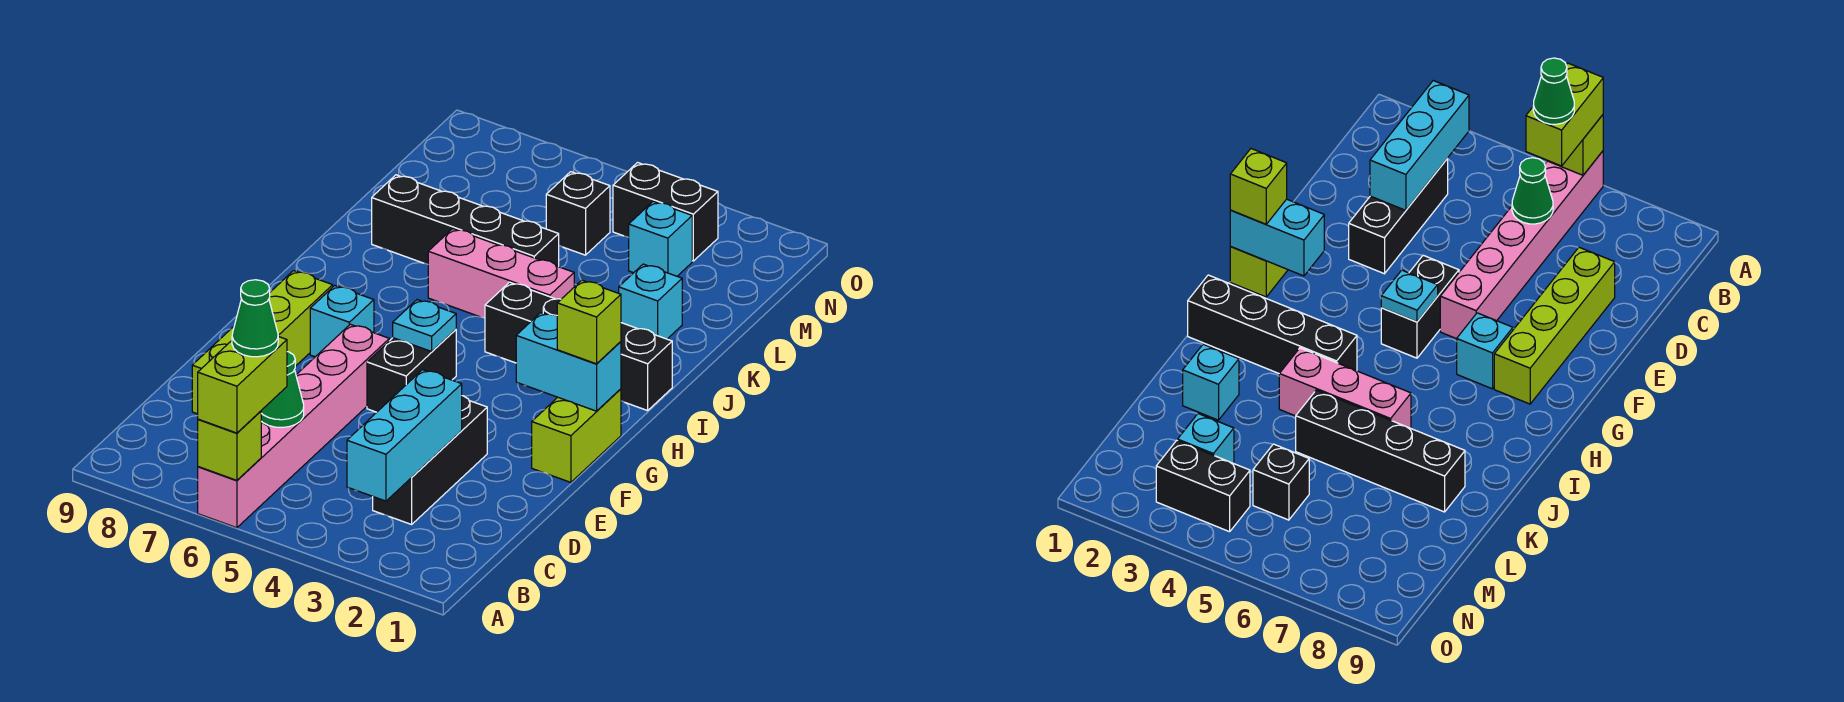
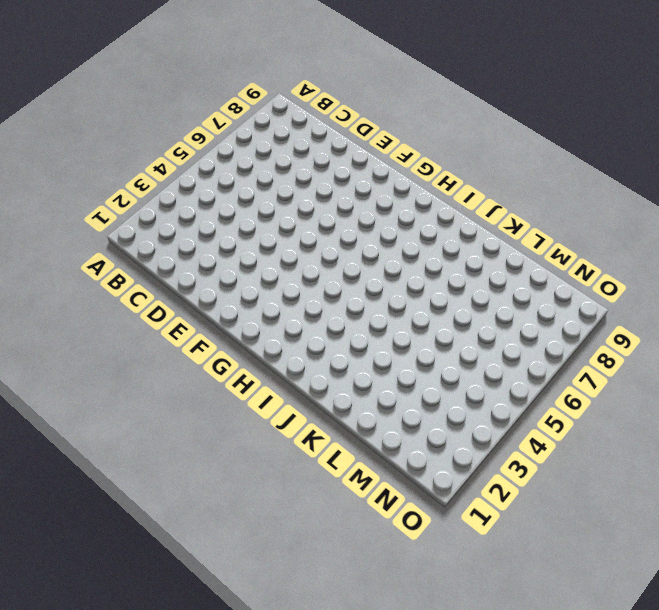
none -> pink brick A6:F6 level 1
none -> black brick C3:E3 level 1
none -> lime brick D8:G8 level 1

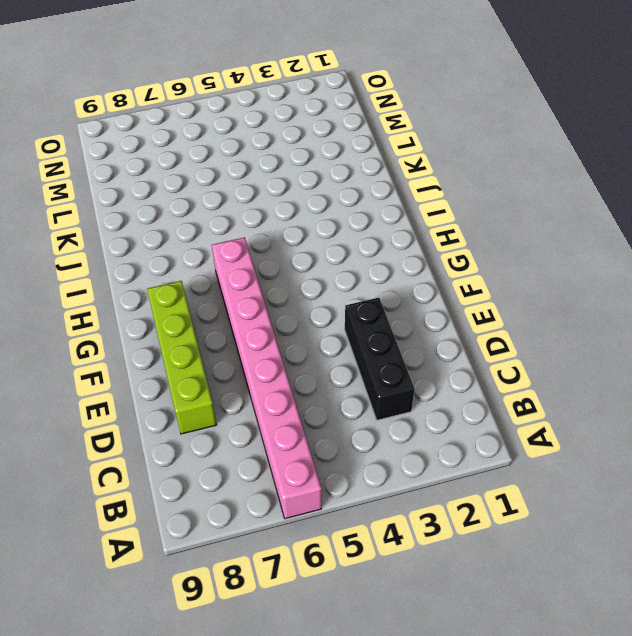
pink brick A6:H6 level 1 -> pink brick A6:F6 level 1
none -> lime brick F1:G1 level 1
none -> black brick F5:G5 level 1
none -> cyan brick G7 level 1

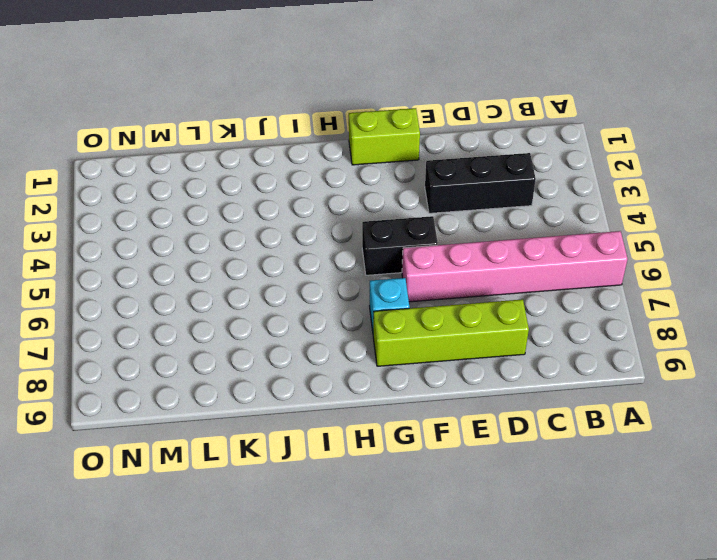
none -> black brick I1:I4 level 1
none -> pink brick J4:J6 level 1
none -> cyan brick K2 level 1

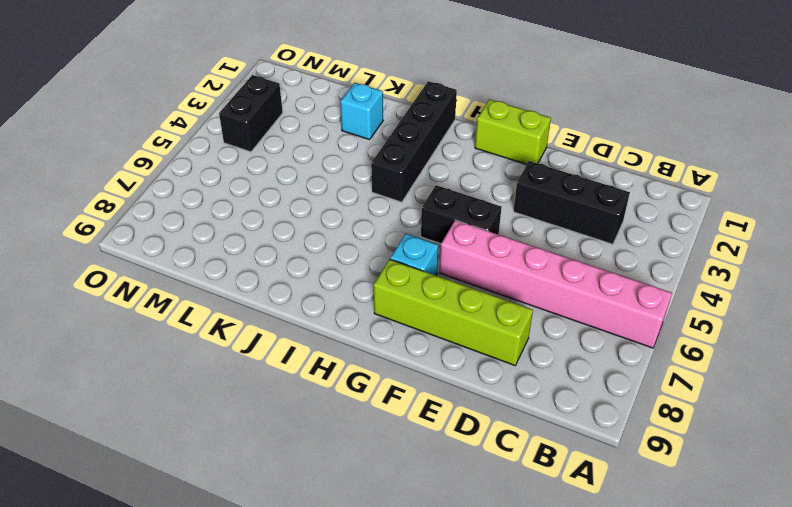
none -> pink brick J4:J6 level 1
none -> black brick K5:K8 level 1
none -> cyan brick M3 level 1

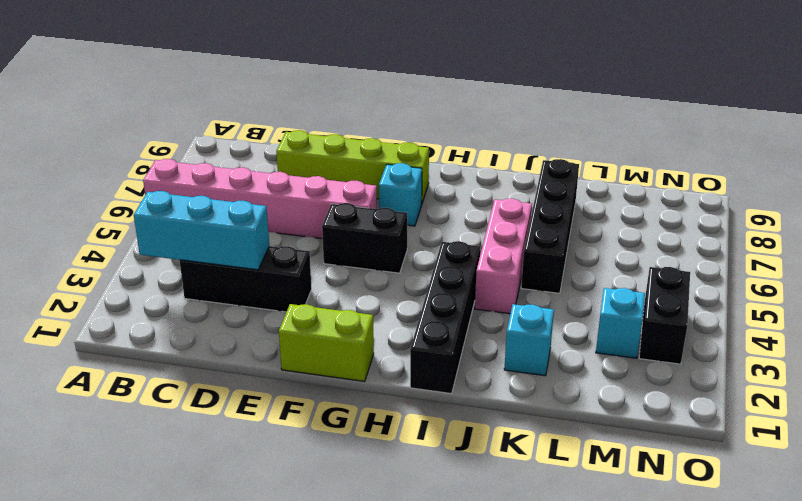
none -> black brick M5 level 1
none -> lime brick A6 level 2
none -> green cone C6 level 2

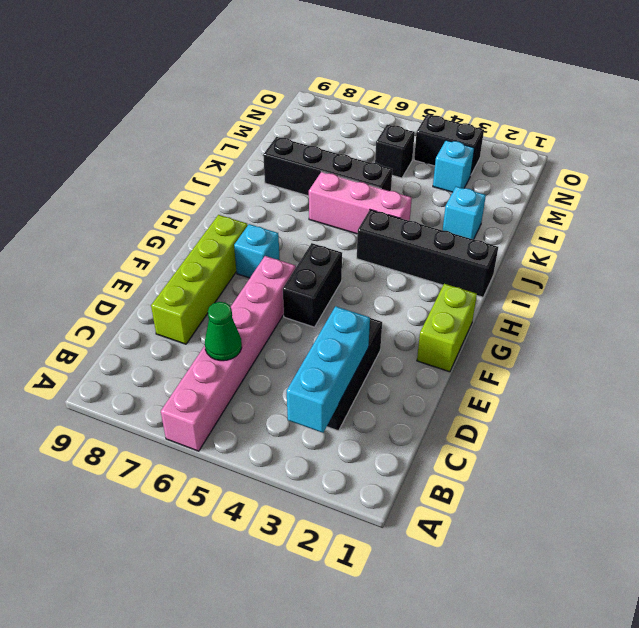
none -> lime brick A6 level 2
none -> cyan brick G1:G2 level 2
none -> cyan plate G5 level 2

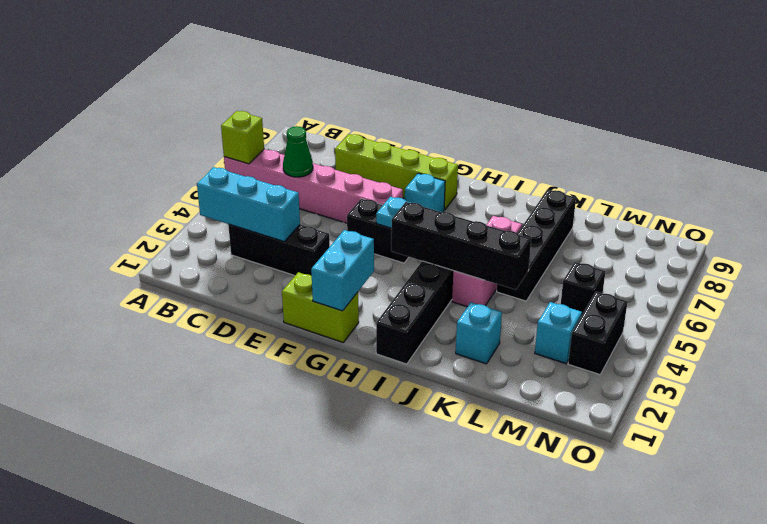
black brick H4:K4 level 2 -> none
none -> lime brick A6:B6 level 3
none -> lime brick G1 level 3
none -> green cone B6 level 4

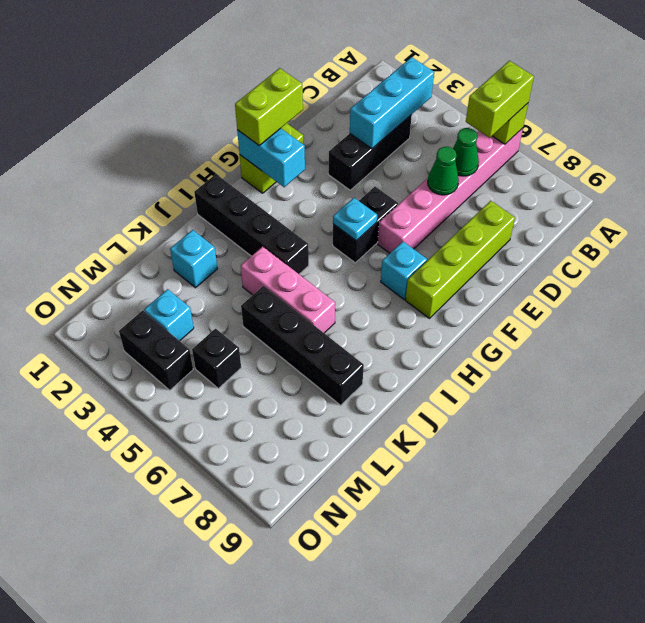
green cone D6 level 2 -> green cone B6 level 4
lime brick F1:G1 level 3 -> lime brick G1 level 3

